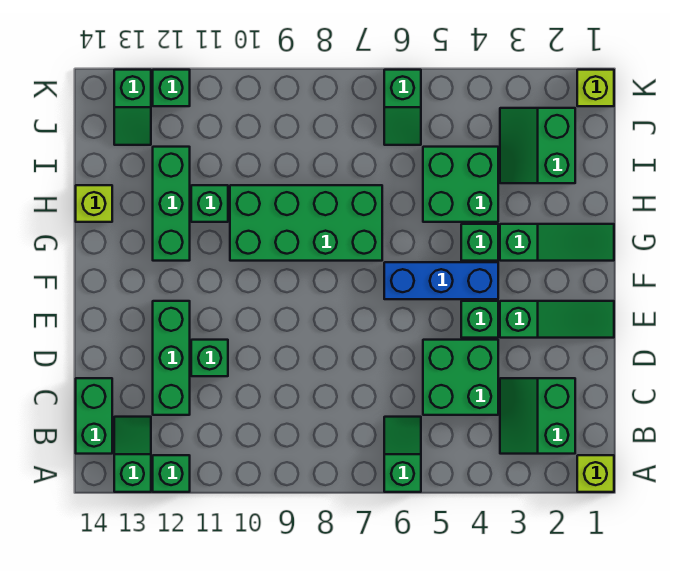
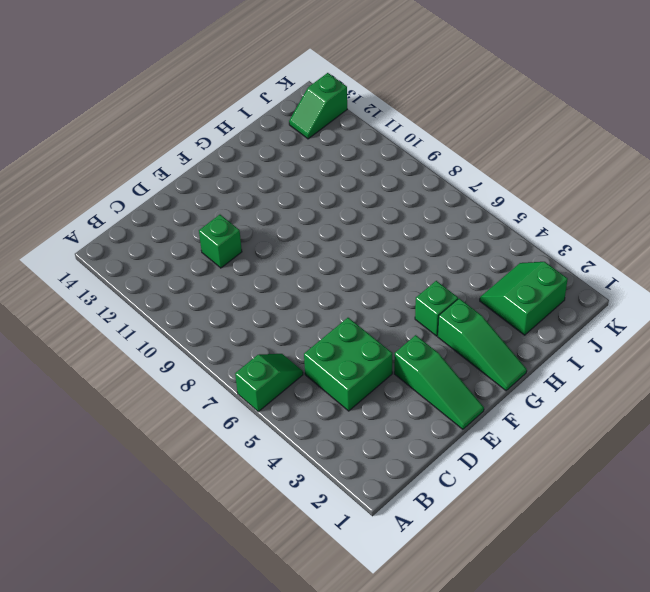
none -> lime brick A1 level 1
none -> green brick A12 level 1
none -> green slope A13:B13 level 1 top A

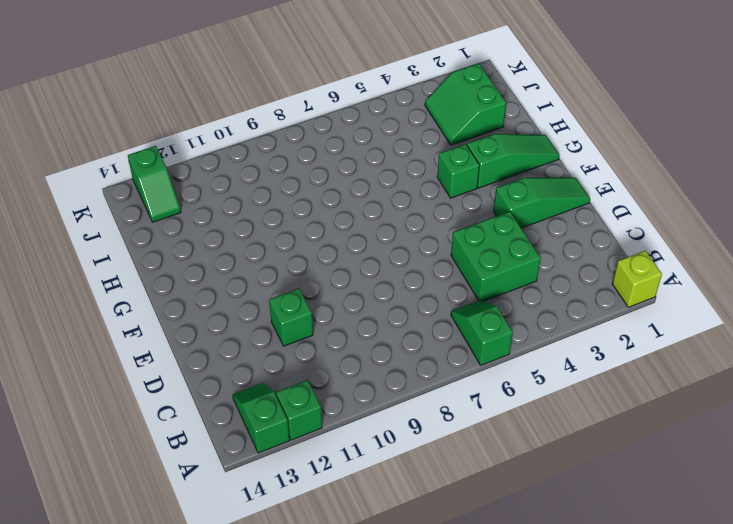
none -> green slope B2:C3 level 1 top 2
none -> green brick B14:C14 level 1
none -> green brick C12:E12 level 1

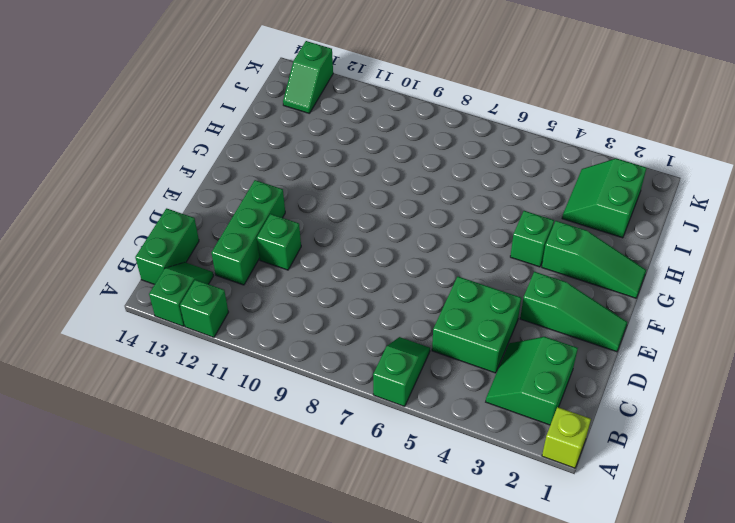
none -> green brick E4 level 1
none -> blue brick F4:F6 level 1
none -> green brick G7:H10 level 1

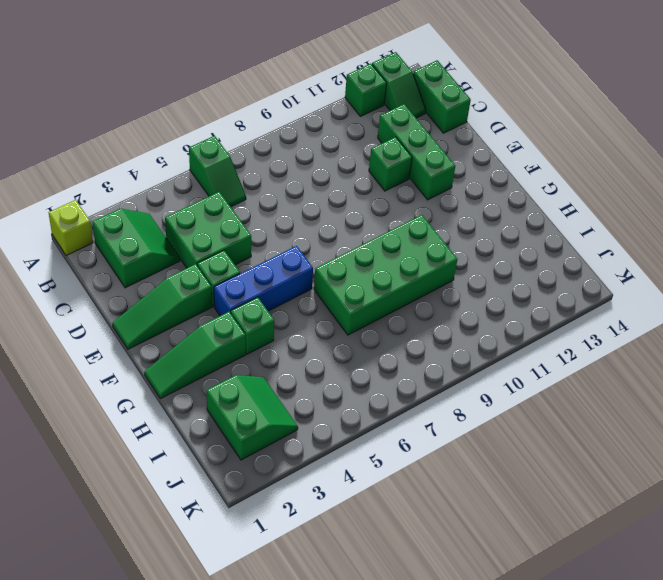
none -> green brick G12:I12 level 1
none -> green brick H4:I5 level 1
none -> green brick H11 level 1

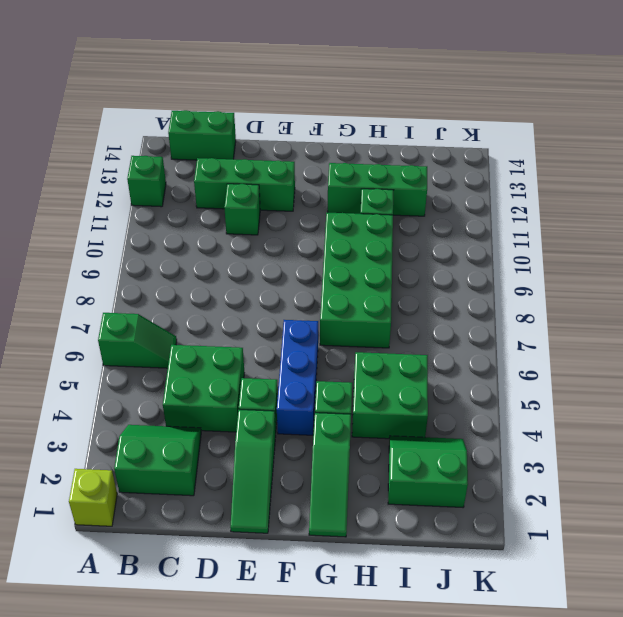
none -> green slope A13:B13 level 1 top A
none -> lime brick H14 level 1
none -> green slope J6:K6 level 1 top K

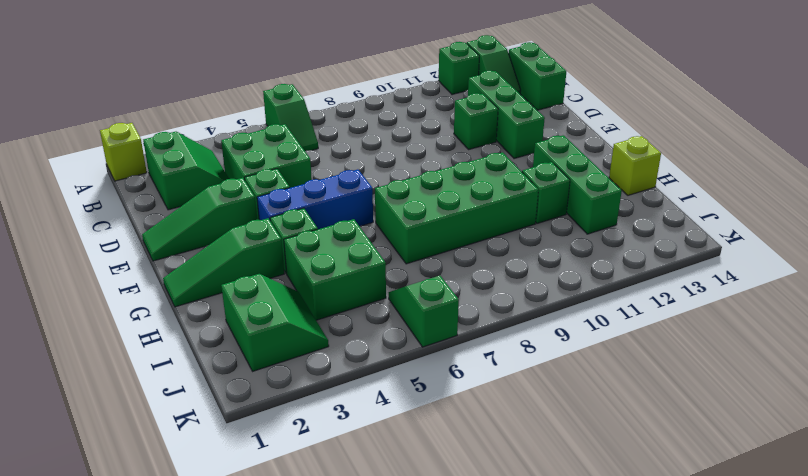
none -> green slope J13:K13 level 1 top K
none -> lime brick K1 level 1
none -> green brick K12 level 1

